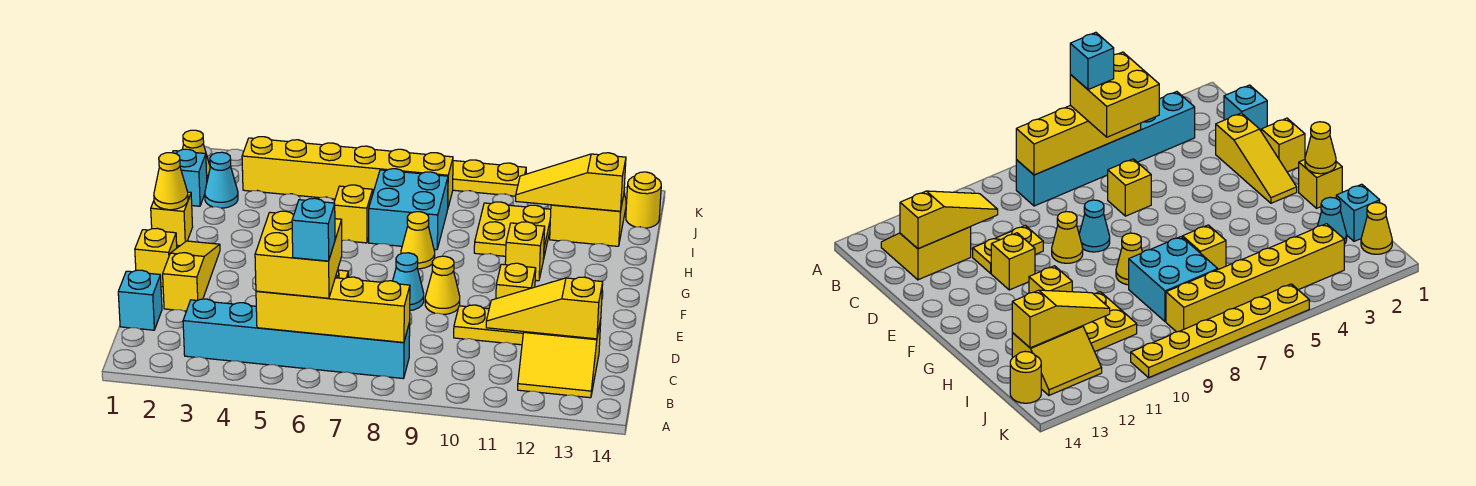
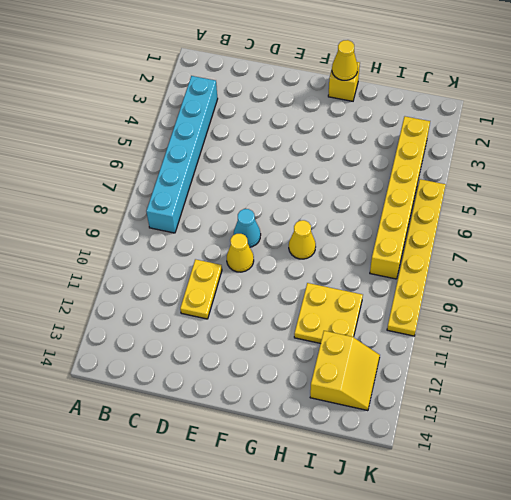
none -> yellow slope B12:C13 level 1 top C
none -> cyan brick C1 level 1
none -> yellow slope D2:F2 level 1 top D

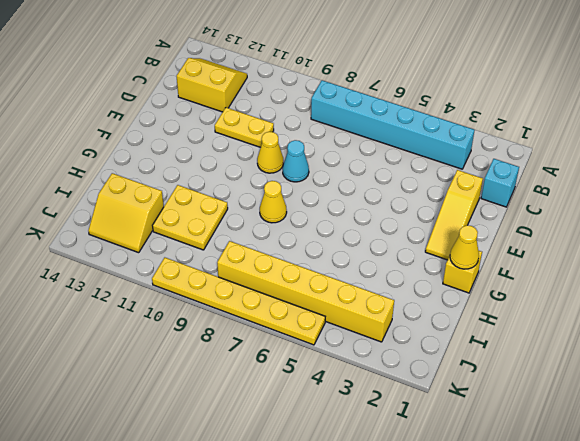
none -> yellow brick D6 level 1
none -> yellow brick E1 level 1
none -> yellow brick E11 level 1

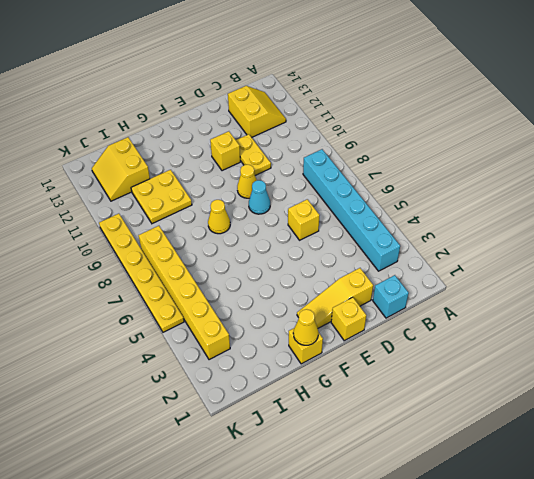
none -> yellow brick G11 level 1
none -> yellow brick H6 level 1
none -> cyan brick H7:I8 level 1

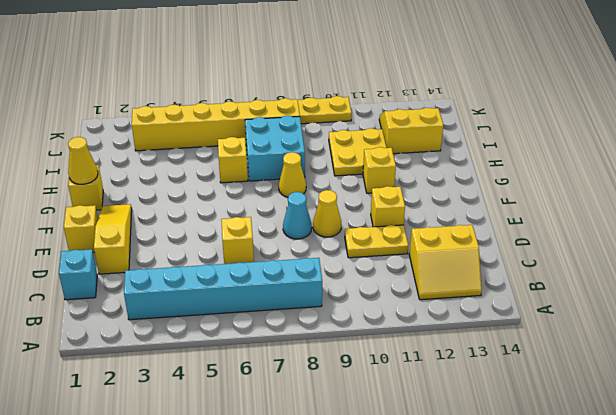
none -> cyan brick I1 level 1
none -> cyan cone I2 level 1
none -> yellow cone J1 level 1

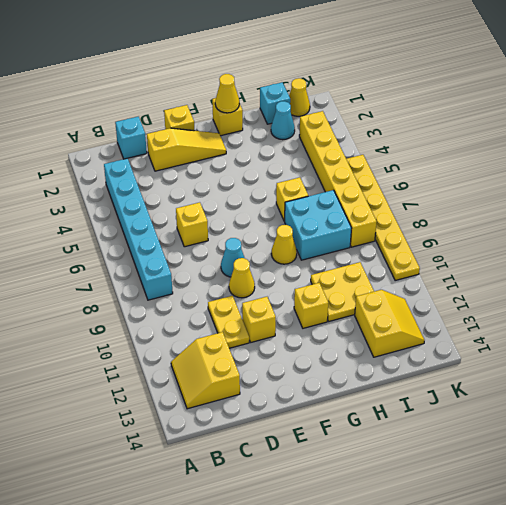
none -> yellow round brick J14 level 1
none -> yellow brick B5:B8 level 2
none -> yellow slope C11:C13 level 2 top 13

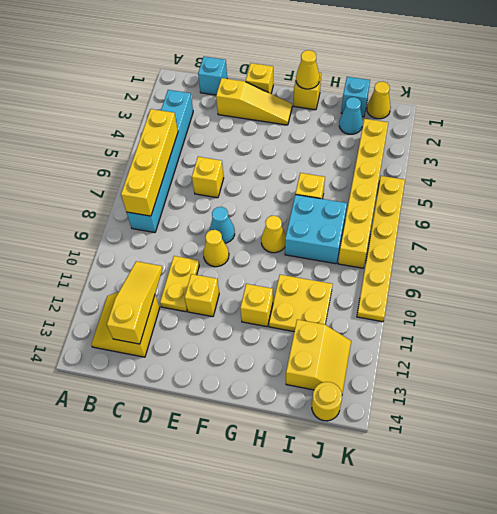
none -> yellow slope I11:I13 level 2 top 13
none -> yellow brick B5:C6 level 3
none -> cyan brick B6 level 4

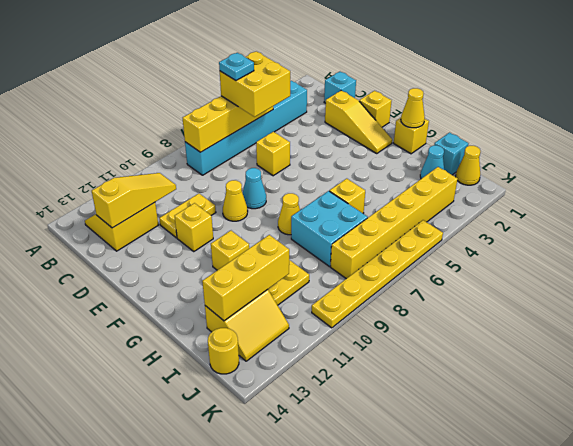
cyan plate B6 level 4 -> cyan brick B6 level 4
yellow brick I11:I13 level 2 -> yellow slope I11:I13 level 2 top 13

